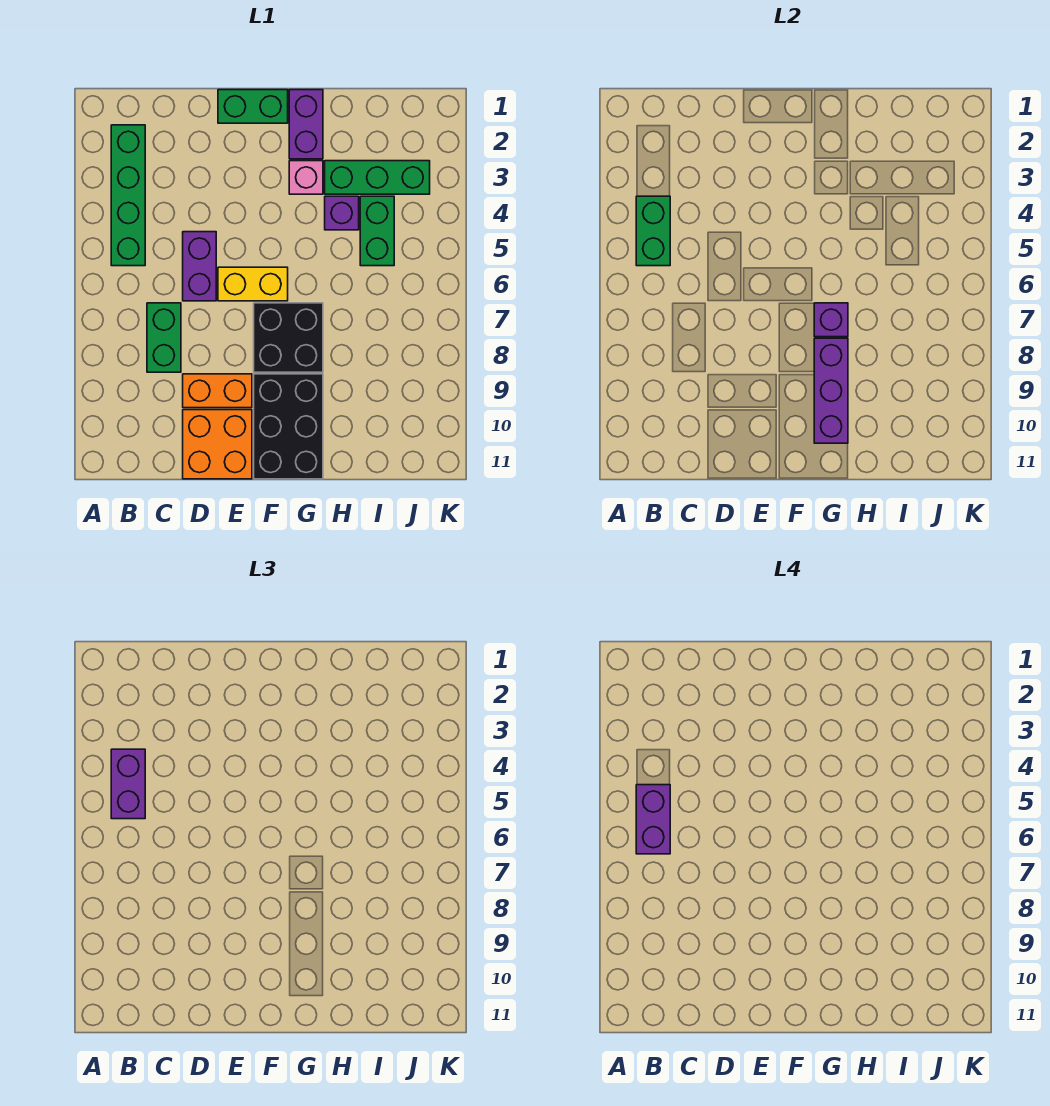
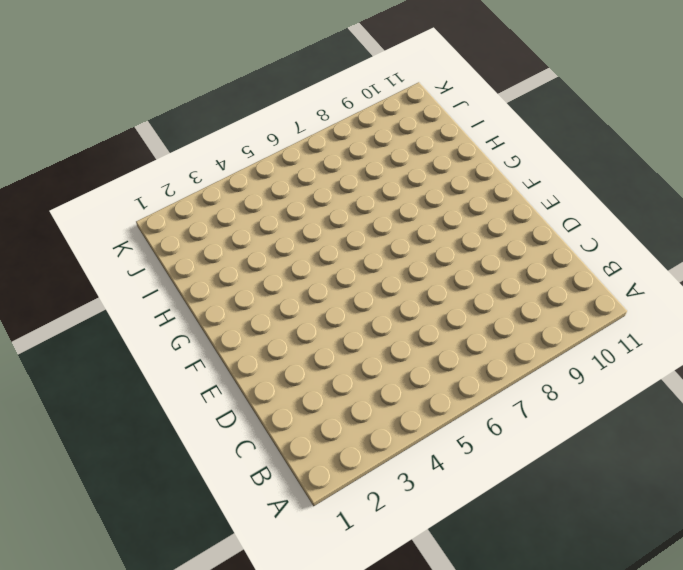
none -> green brick B2:B5 level 1
none -> green brick C7:C8 level 1
none -> purple brick D5:D6 level 1

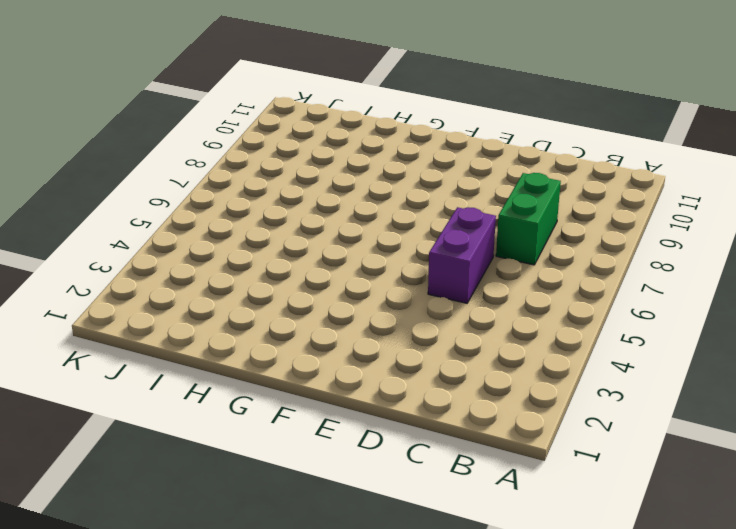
none -> green brick B2:B5 level 1
none -> orange brick D9:E9 level 1
none -> orange brick D10:E11 level 1

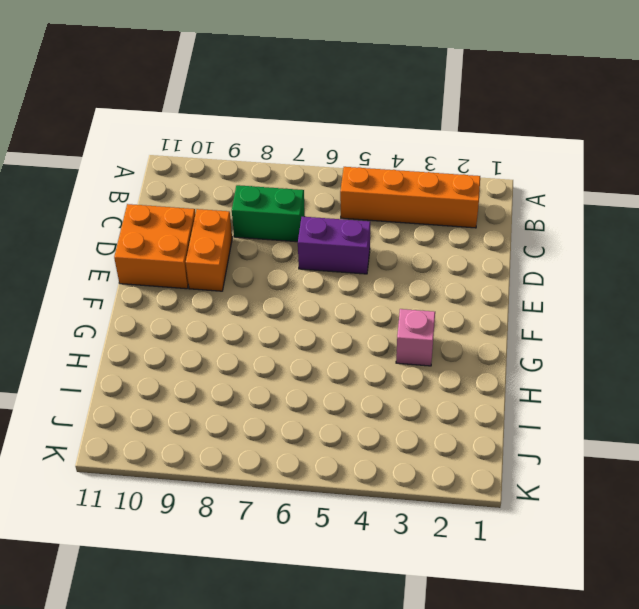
orange brick B2:B5 level 1 -> green brick B2:B5 level 1
none -> green brick E1:F1 level 1
none -> yellow brick E6:F6 level 1
none -> black brick F7:G8 level 1

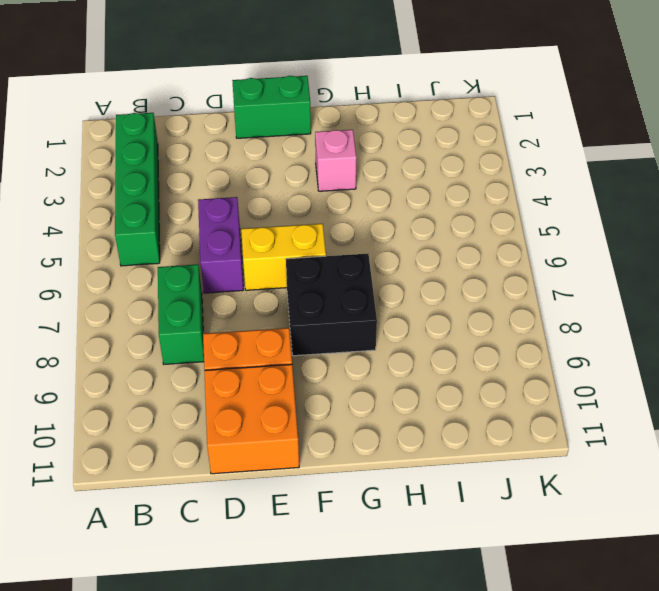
none -> black brick F9:G11 level 1
none -> purple brick G1:G2 level 1
none -> green brick H3:J3 level 1

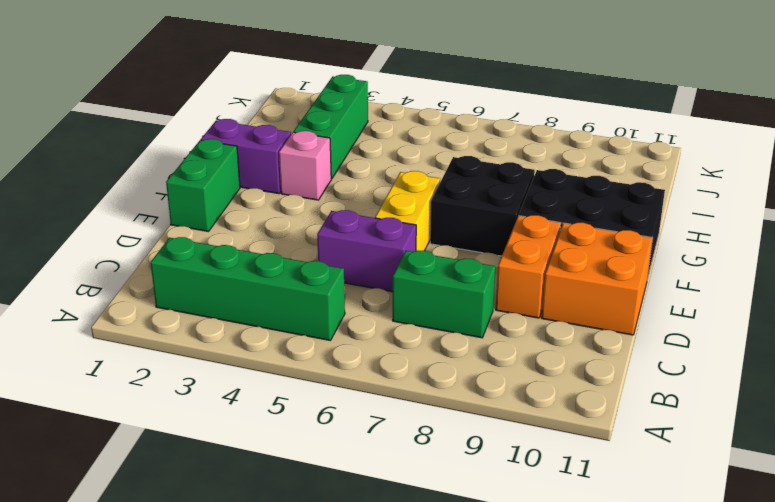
none -> purple brick H4 level 1
none -> green brick I4:I5 level 1
none -> green brick B4:B5 level 2

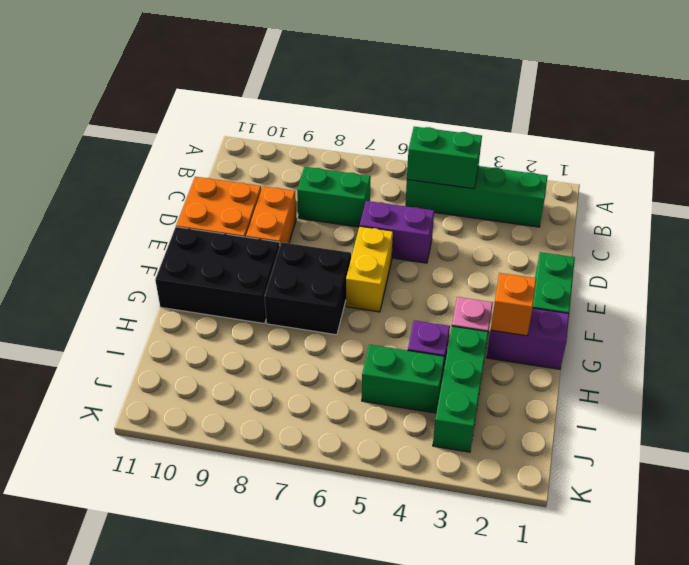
orange brick G2 level 2 -> none
none -> purple brick G7 level 2
none -> purple brick G8:G10 level 2
none -> purple brick B4:B5 level 3

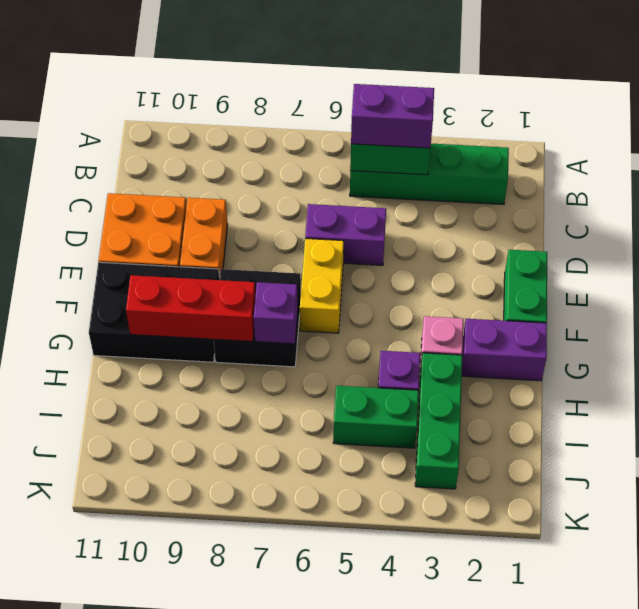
red brick G8:G10 level 2 -> purple brick G8:G10 level 2
none -> green brick C7:C8 level 1
none -> purple brick B5:B6 level 4

